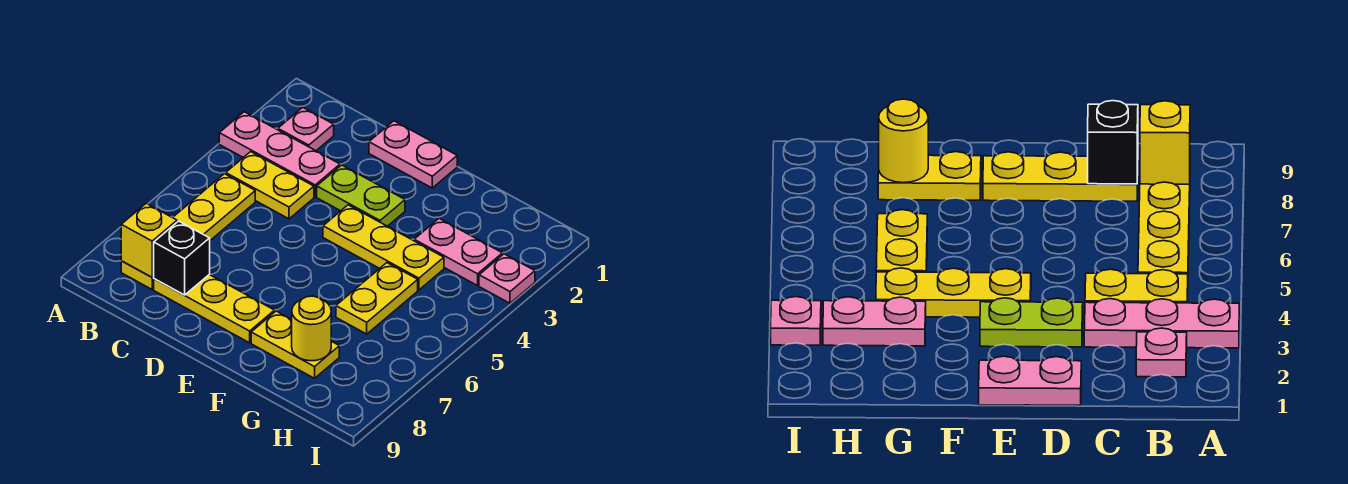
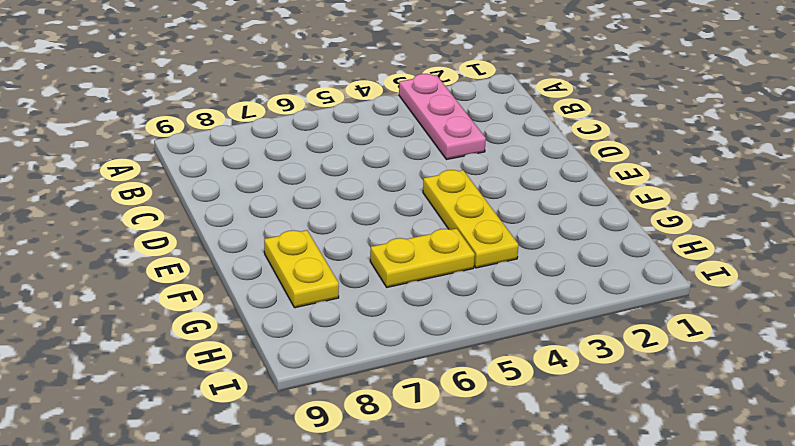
none -> pink plate B2 level 1
none -> yellow plate B4:C4 level 1
none -> yellow plate B5:B8 level 1

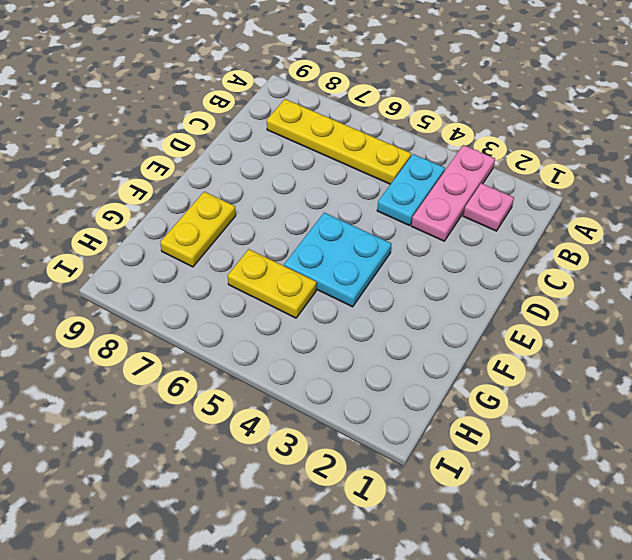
cyan plate B4:C4 level 1 -> yellow plate B4:C4 level 1
cyan plate E4:F5 level 1 -> yellow plate E4:G4 level 1
none -> yellow plate C8:E8 level 1
none -> pink plate D1:E1 level 1
none -> lime plate D3:E3 level 1

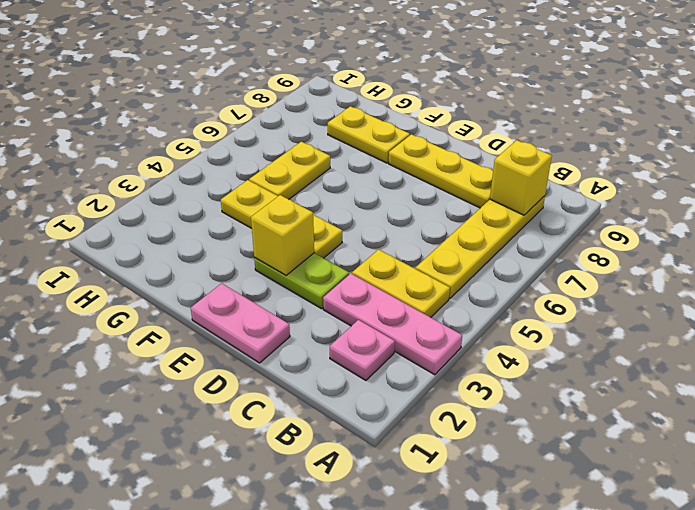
yellow brick E3 level 2 -> none
none -> pink plate G3:H3 level 1
none -> pink plate I3 level 1
none -> black brick C8 level 2

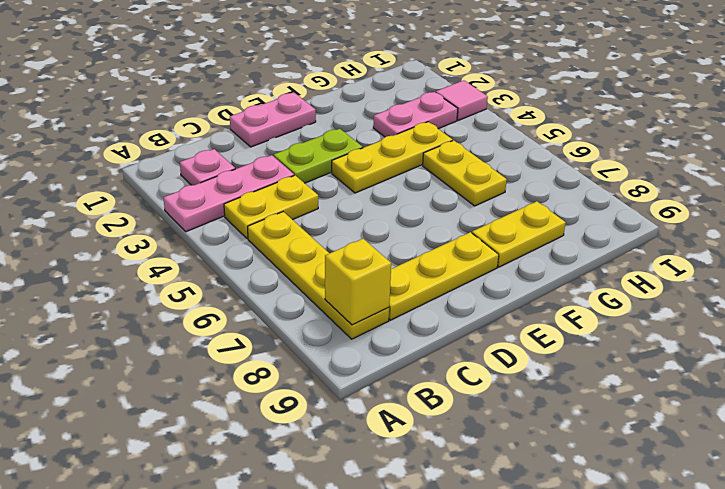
pink tile I3 level 1 -> pink plate I3 level 1
none -> black brick C8 level 2
none -> yellow round brick G8 level 2

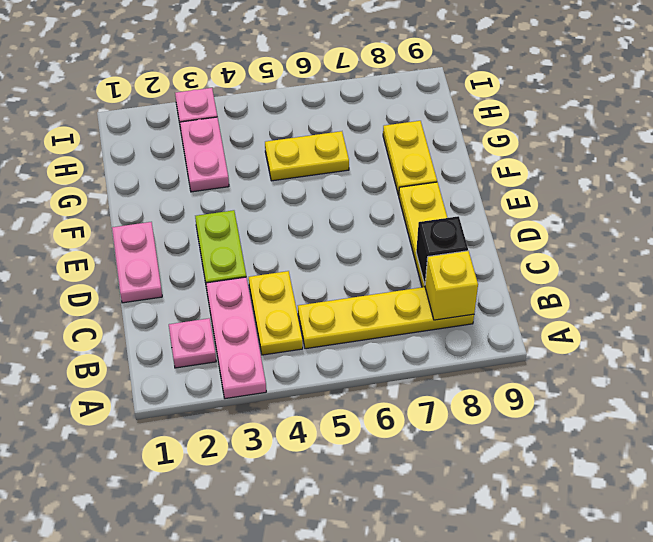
none -> yellow plate E4:G4 level 1
none -> yellow round brick G8 level 2

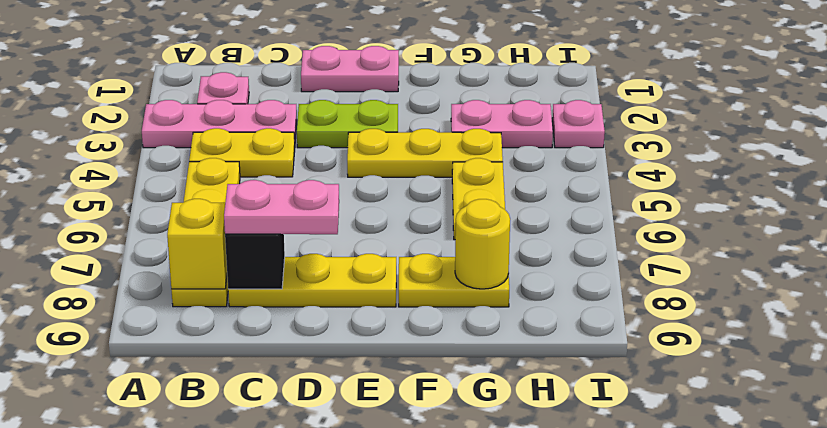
pink plate C8:D8 level 3 -> none

